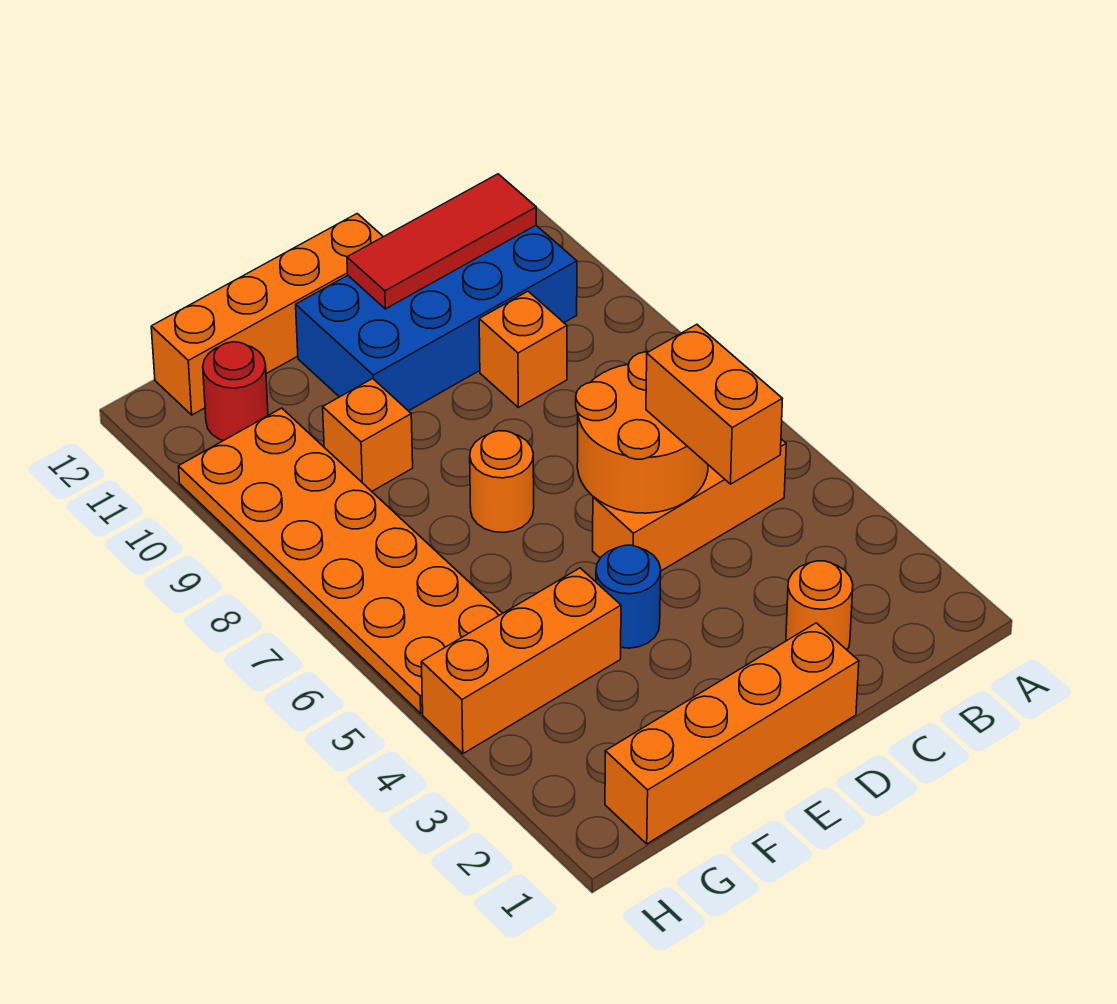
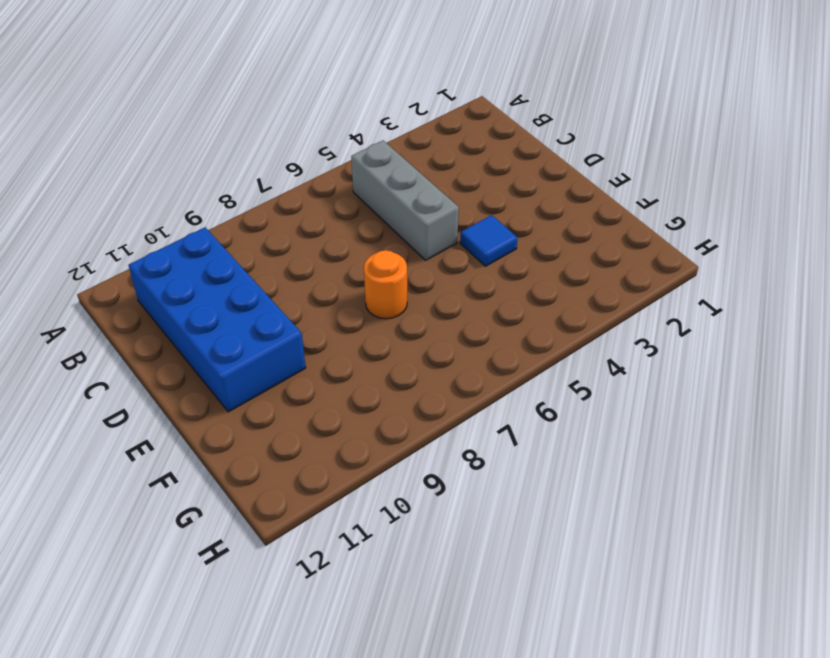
grey brick B5:D5 level 1 -> orange brick B5:D5 level 1
blue tile E4 level 1 -> blue round brick E4 level 1
none -> orange round brick C2 level 1
none -> orange brick C9 level 1
none -> orange brick D1:G1 level 1

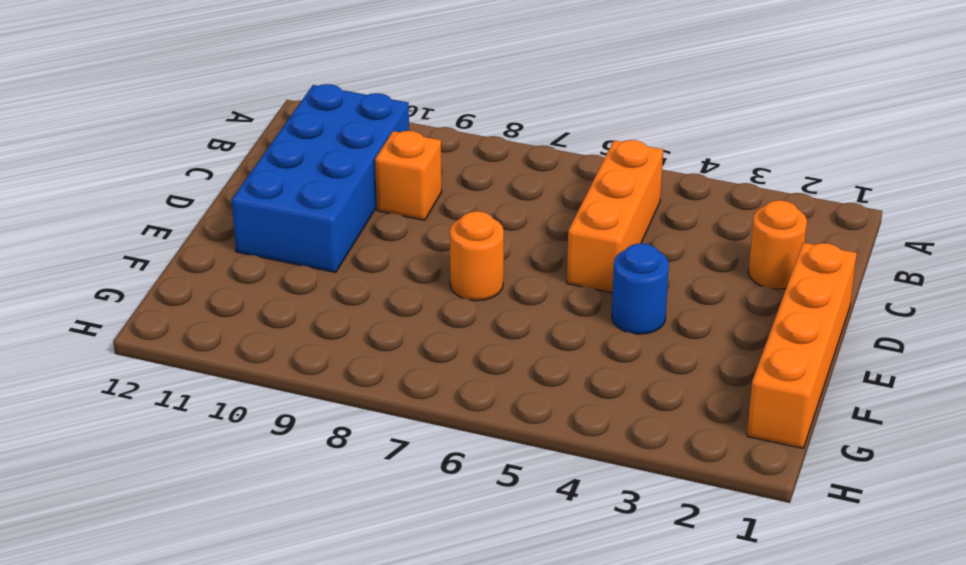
none -> orange brick D12:G12 level 1
none -> orange brick F4:H4 level 1
none -> orange brick F9 level 1

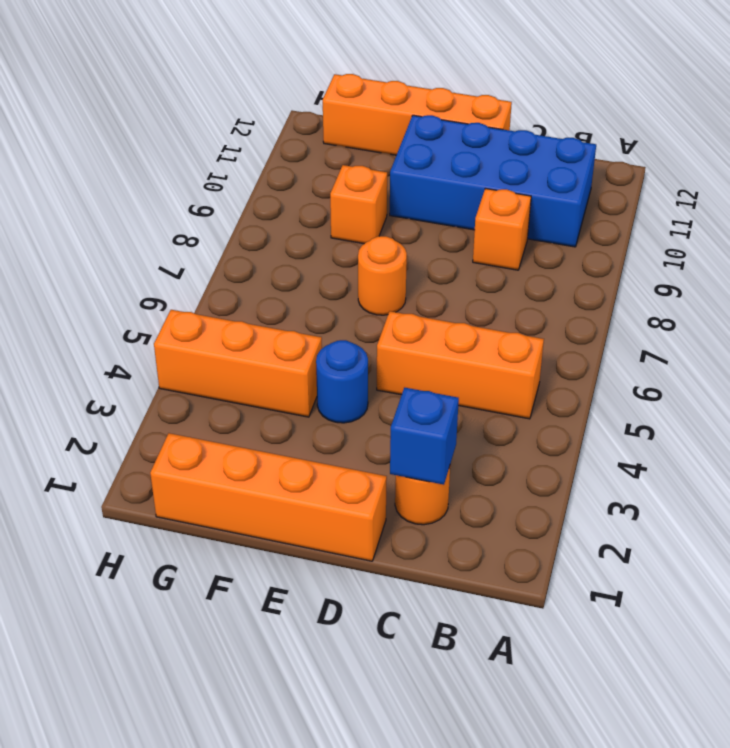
blue brick C2 level 2 -> none
none -> orange plate G5:H10 level 1
none -> red round brick G11 level 1
none -> red tile B11:D11 level 2

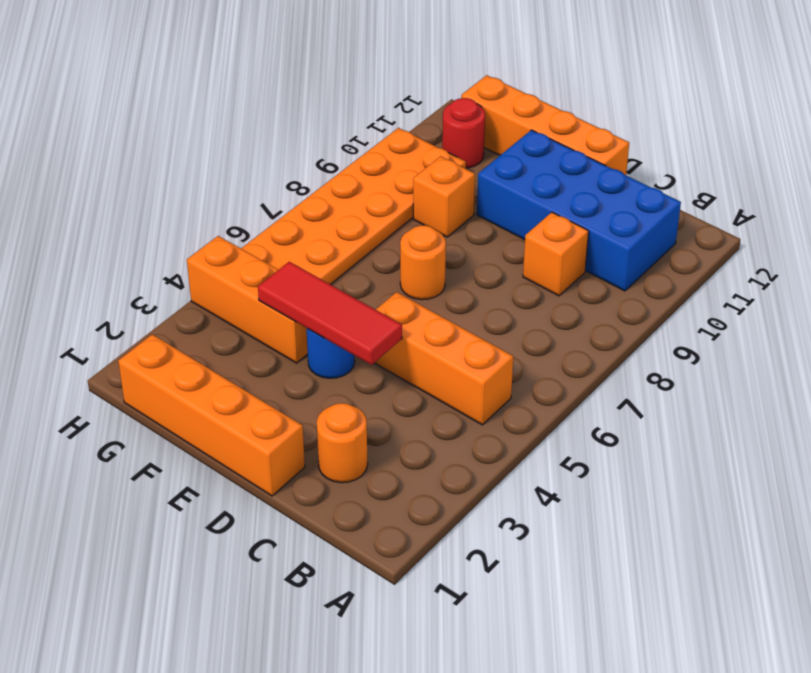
red tile D4:F4 level 2 -> red tile B11:D11 level 2
none -> orange round brick C5:D6 level 2
none -> orange brick C4:C5 level 3

